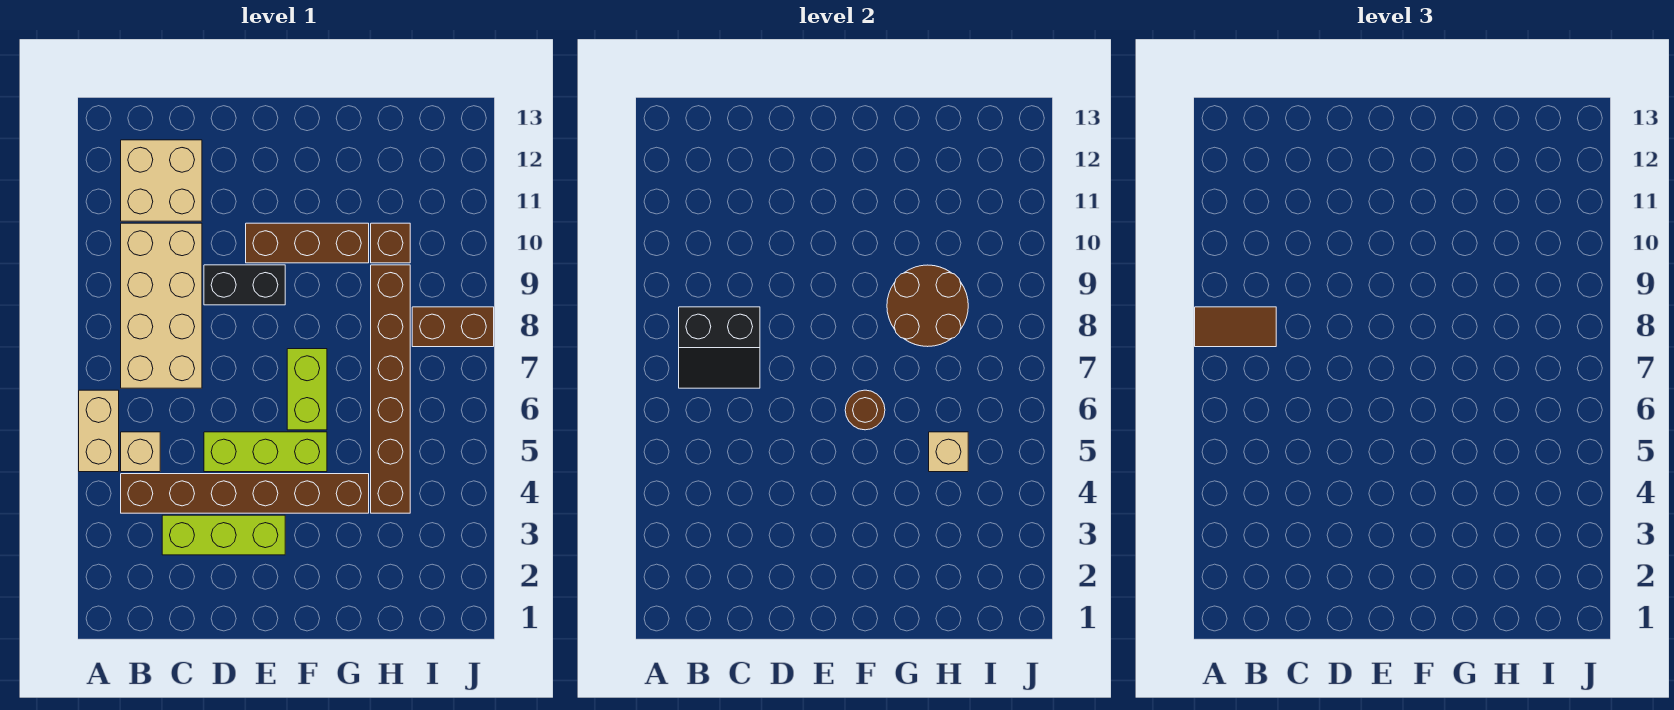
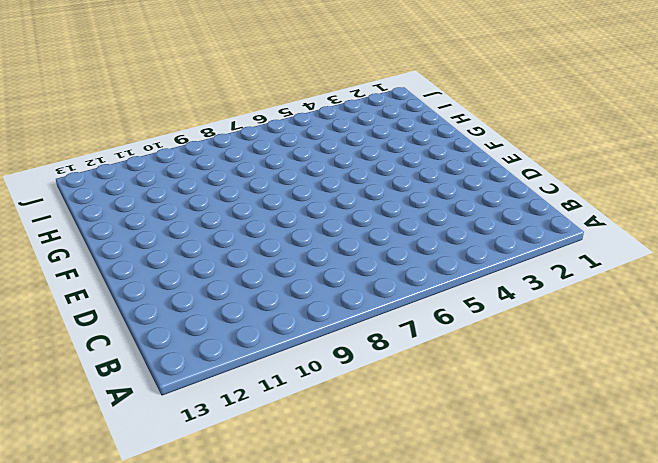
none -> tan brick A5:A6 level 1
none -> brown brick B4:G4 level 1
none -> tan brick B5 level 1

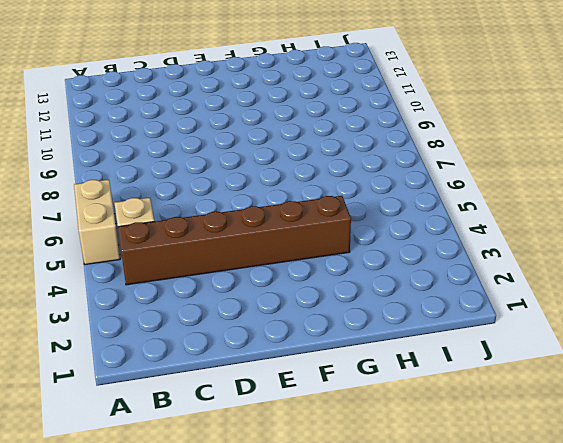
none -> tan brick B7:C10 level 1
none -> tan brick B11:C12 level 1
none -> lime brick C3:E3 level 1

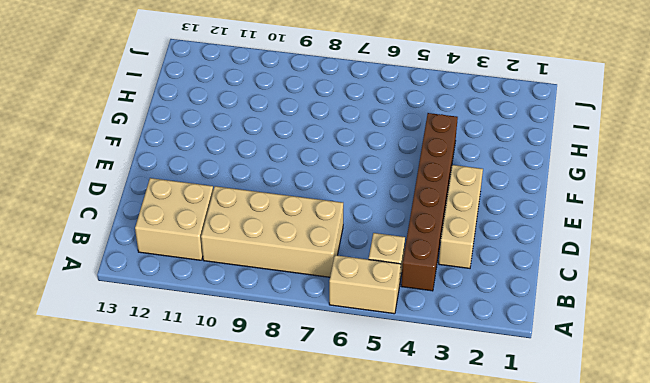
tan brick C3:E3 level 1 -> lime brick C3:E3 level 1
none -> lime brick D5:F5 level 1
none -> black brick D9:E9 level 1
none -> brown brick E10:G10 level 1

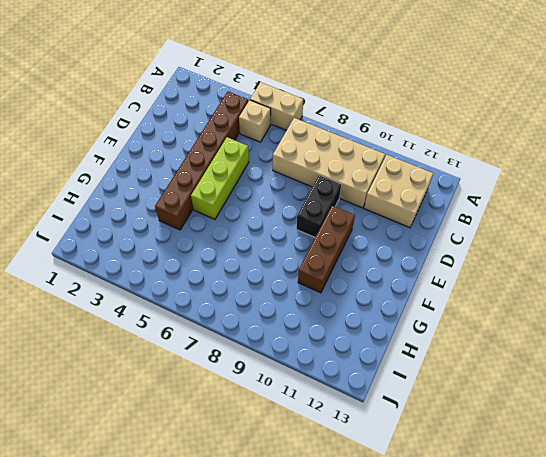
none -> lime brick C3:E3 level 1
none -> lime brick F6:F7 level 1
none -> brown brick H4:H9 level 1

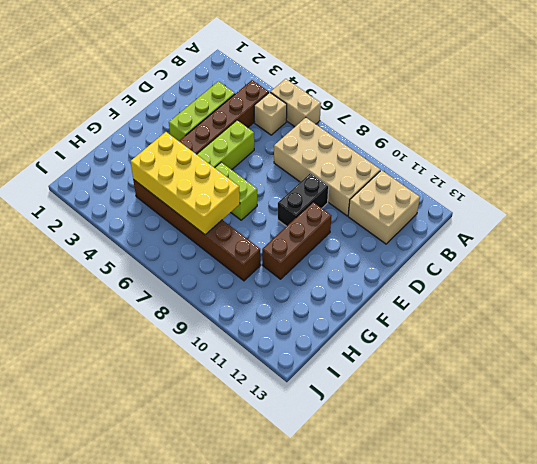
yellow brick G4:H7 level 2 -> tan brick H5 level 2
none -> brown brick H10 level 1
none -> brown brick I8:J8 level 1
none -> black slope B7:C8 level 2 top 8

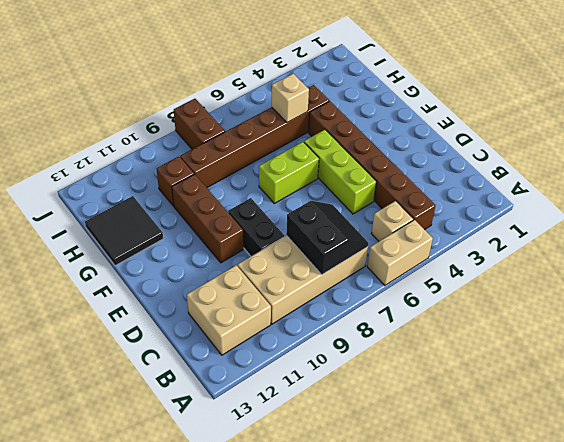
black tile G12:H13 level 1 -> none
none -> lime brick C3:E3 level 1
none -> brown round brick F6 level 2
none -> brown round brick G8:H9 level 2

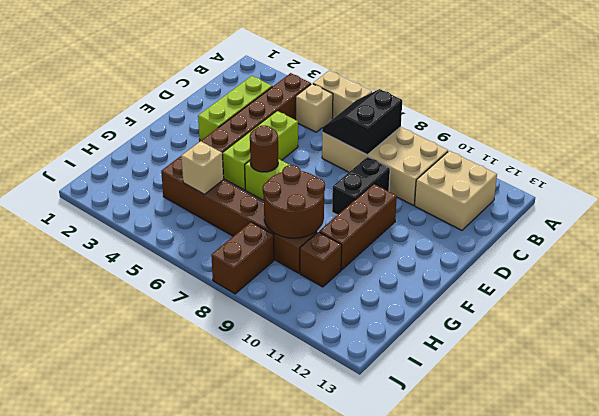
none -> brown tile A8:B8 level 3

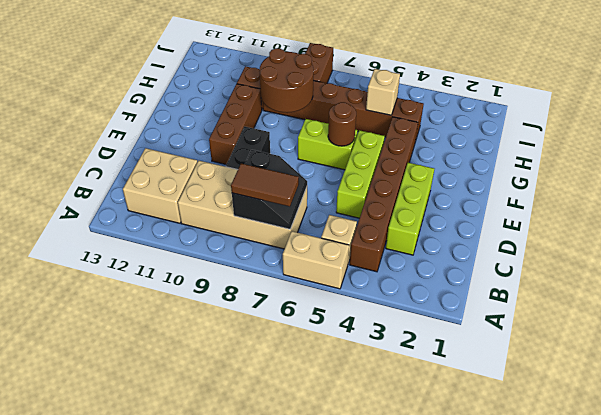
brown tile B7:B8 level 3 -> brown tile A8:B8 level 3

